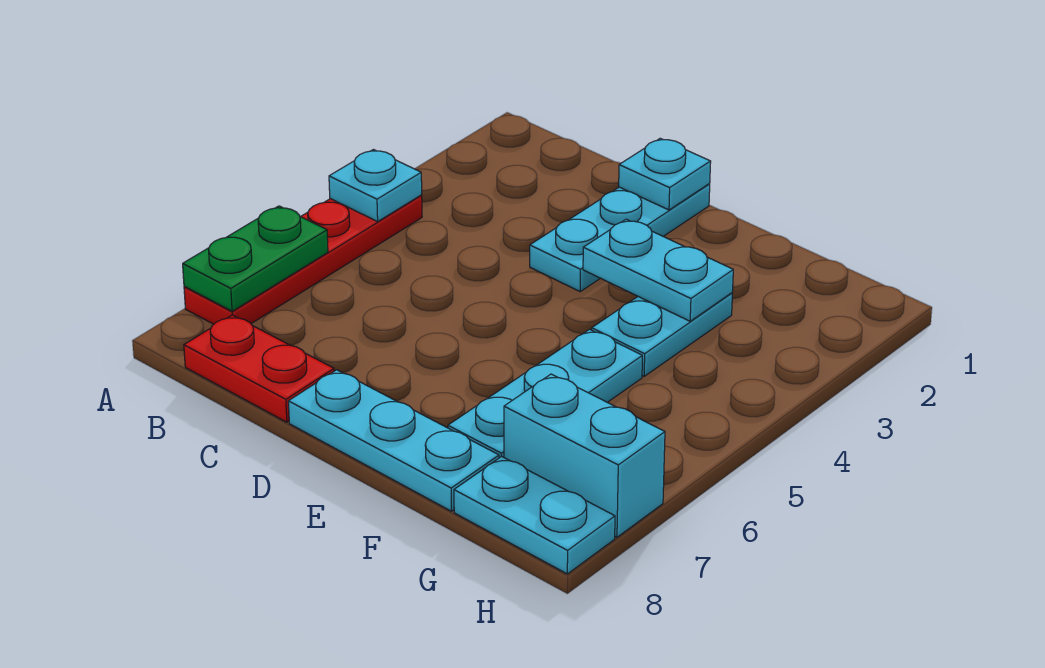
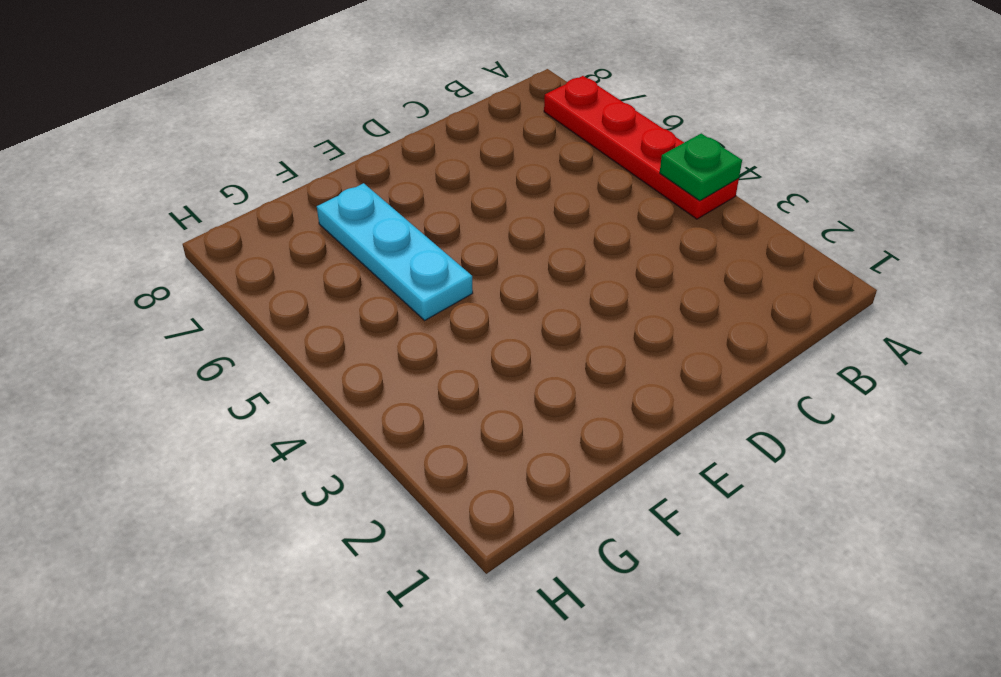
green plate A4 level 2 -> cyan plate A4 level 2
none -> red plate B8:C8 level 1
none -> cyan plate D1:D3 level 1
none -> cyan plate D8:F8 level 1

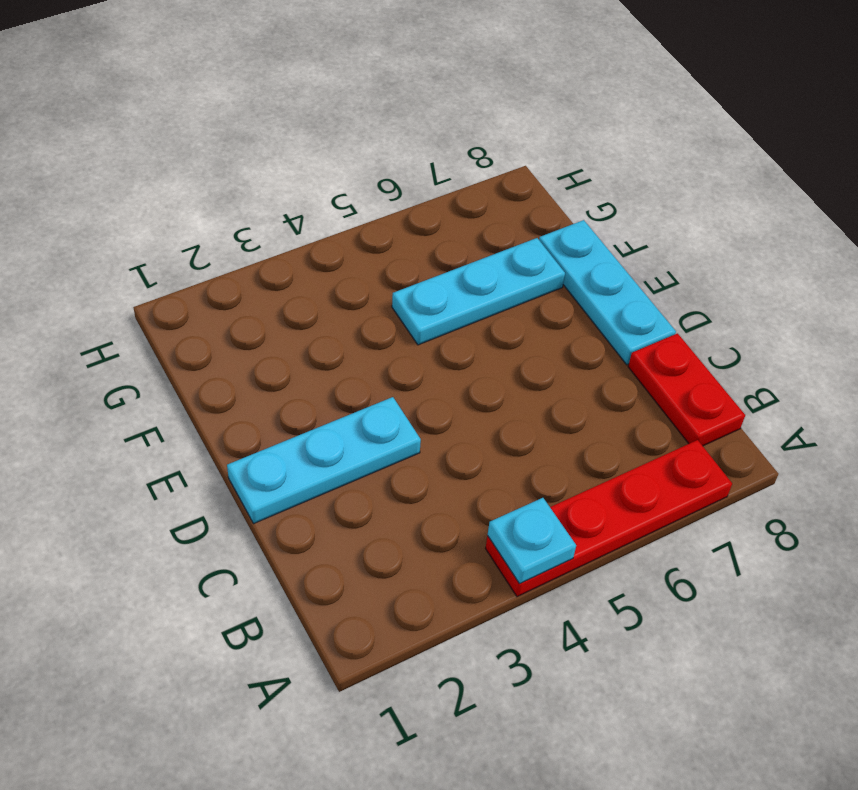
none -> cyan plate F3:F4 level 1
none -> cyan brick G7:H7 level 1
none -> cyan plate G8:H8 level 1

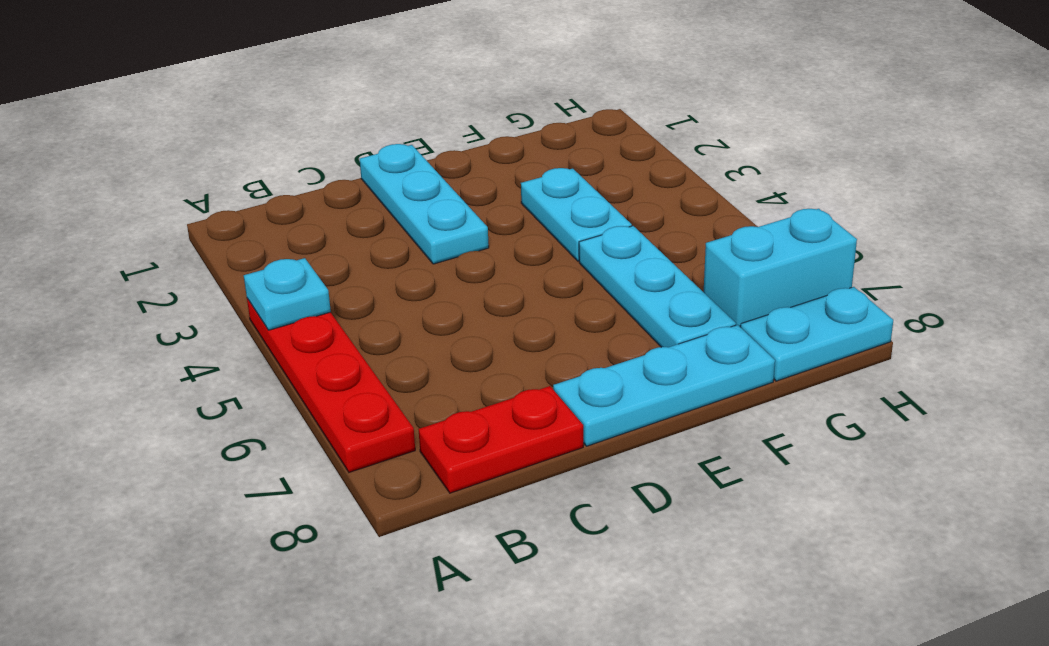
none -> green plate A6:A7 level 2
none -> cyan plate D1 level 2
none -> cyan plate E3:F3 level 2

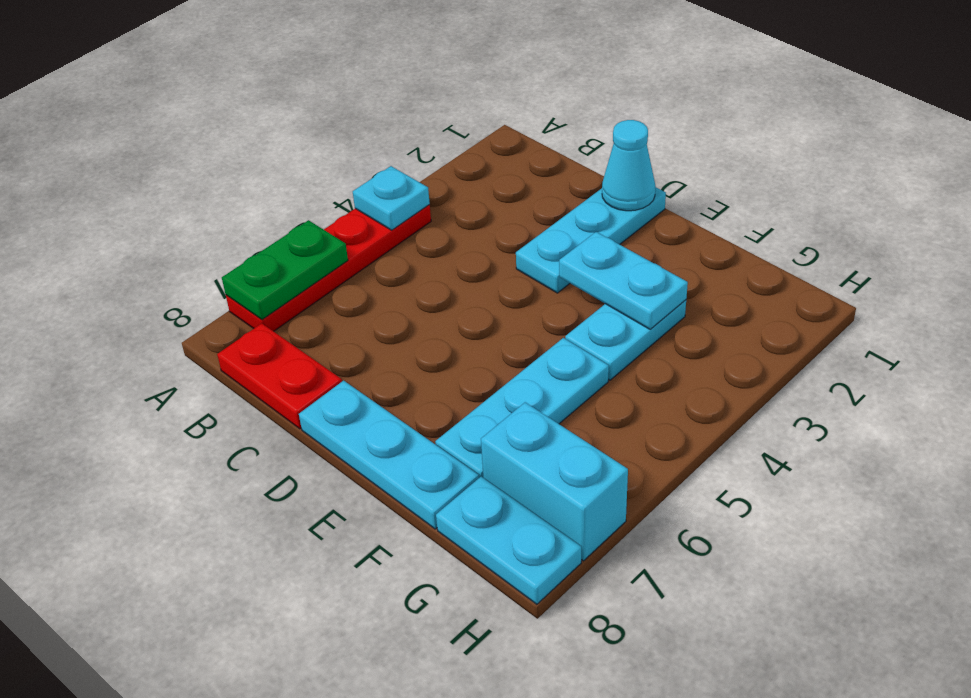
cyan cone D1 level 2 -> cyan plate D1 level 2

